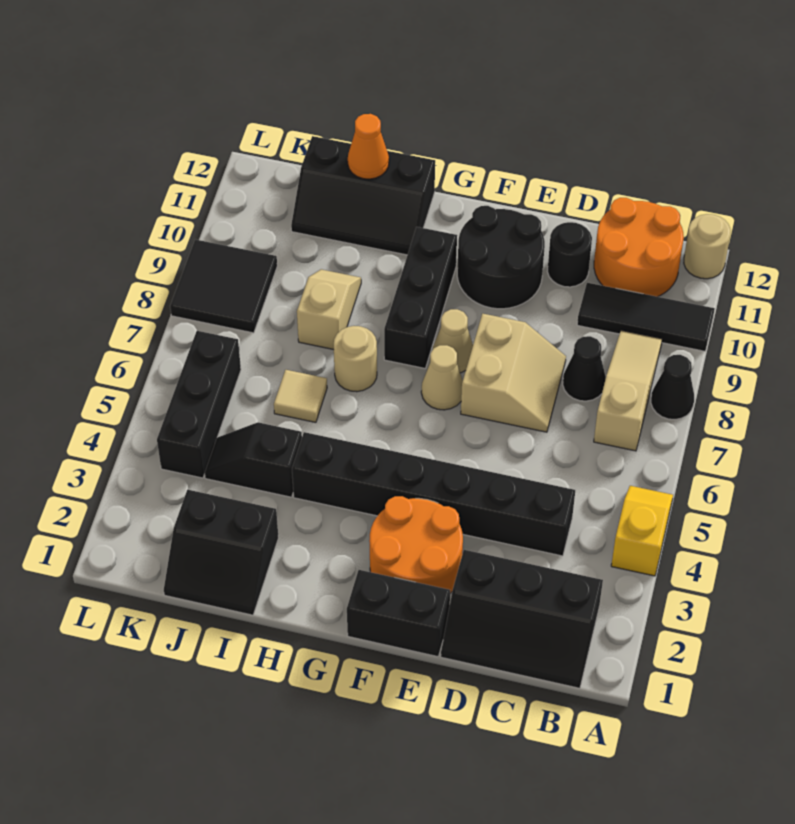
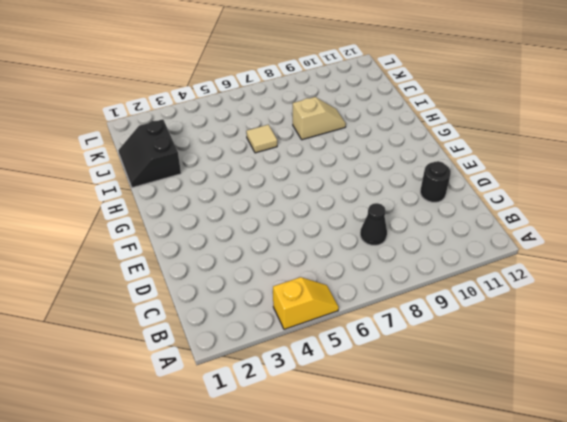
none -> black cone A8 level 1
none -> black tile A10:C10 level 1
none -> tan round brick A12 level 1

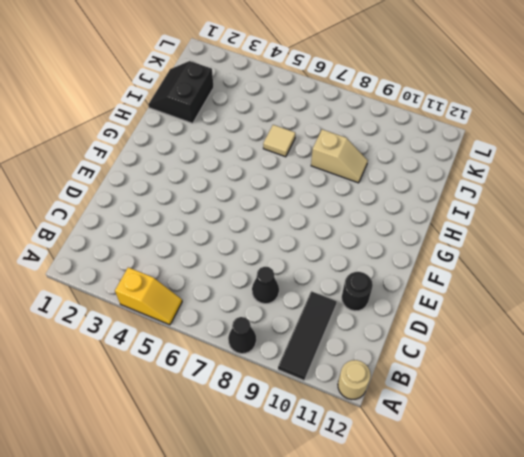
none -> black slope B1:D2 level 1 top 2
none -> tan slope B7:B9 level 1 top 7
none -> orange round brick B11:C12 level 1

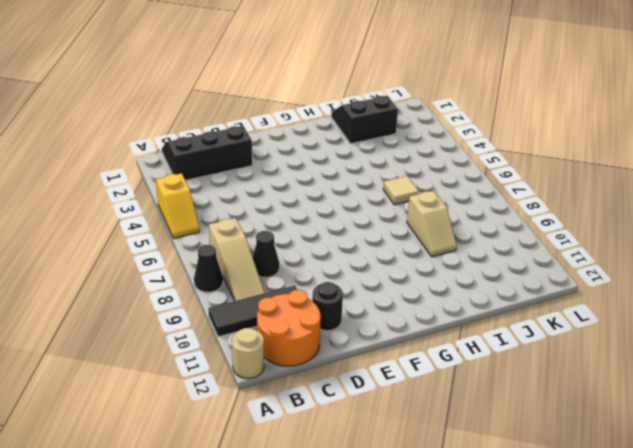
none -> black brick C4:H4 level 1
none -> tan slope D7:E8 level 1 top E
none -> black brick E1:F1 level 1

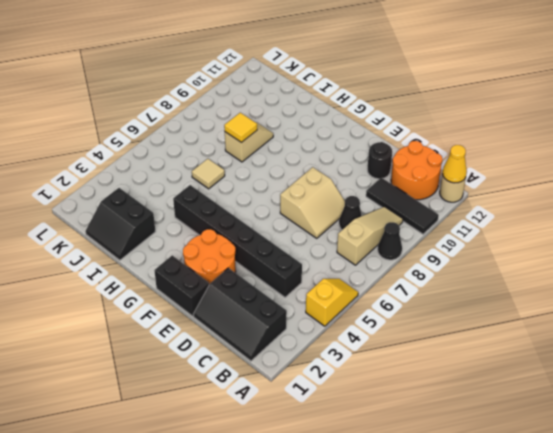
yellow cone A12 level 2 -> none
yellow tile I8 level 2 -> none
none -> black round brick E10:F11 level 1
none -> tan cone F7 level 1
none -> tan cone F8 level 1

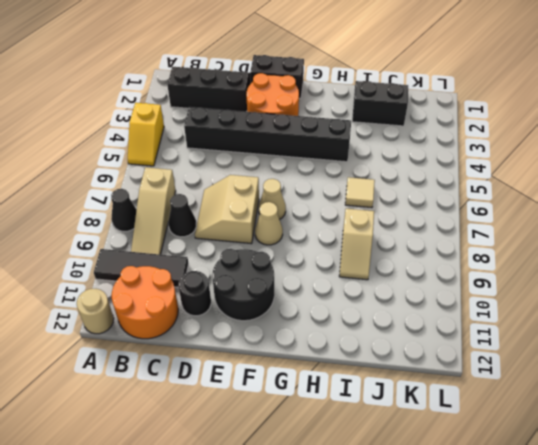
none -> black brick G8:G10 level 1
none -> tan round brick H7 level 1
none -> black slope H11:J12 level 1 top 12

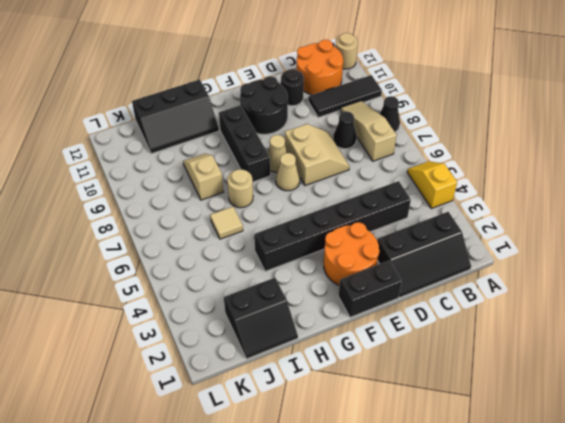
none -> black slope I4:J4 level 1 top I
none -> black brick K4:K6 level 1
none -> black tile K8:L9 level 1

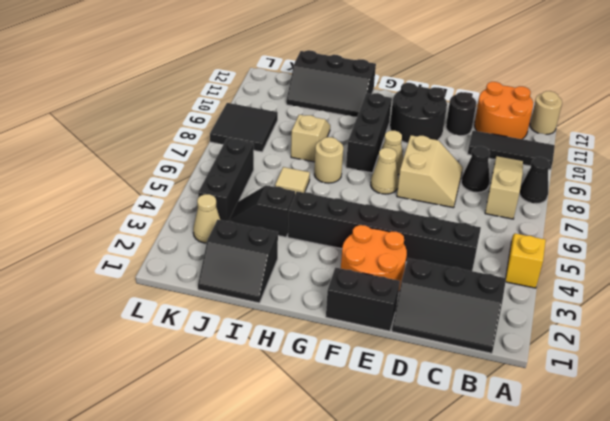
tan cone K3 level 1 -> none
none -> orange cone I12 level 2

